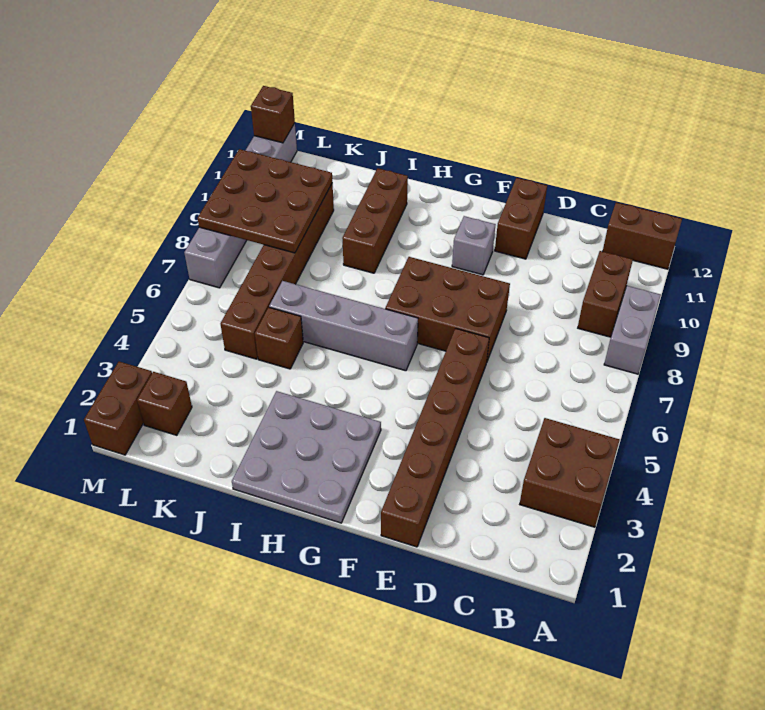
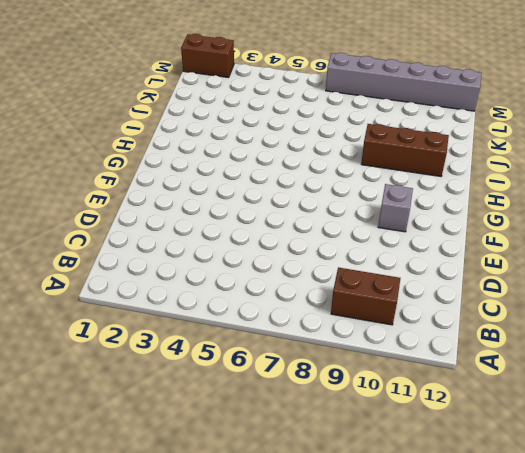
none -> brown brick A3:B4 level 1
none -> grey brick A8:A9 level 1
none -> brown brick A12:B12 level 1

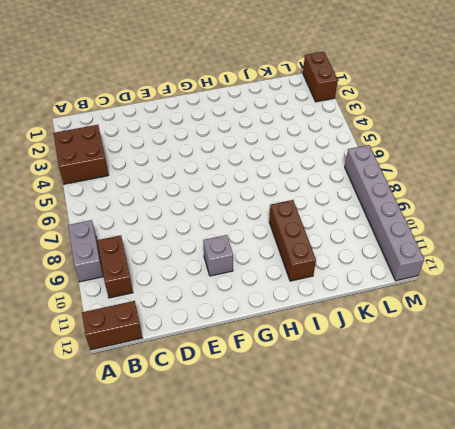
none -> brown brick E1:E6 level 1
none -> brown brick E7:G8 level 1
none -> brown brick E11:E12 level 1

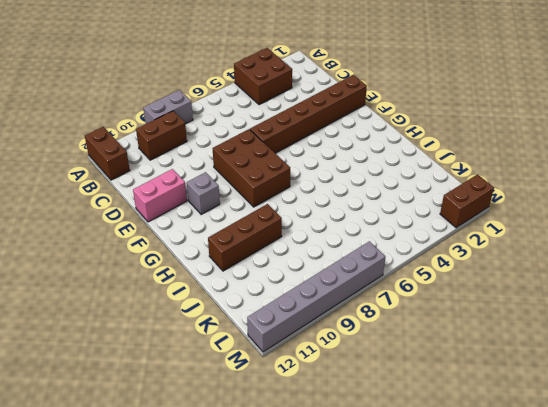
pink brick E11:E12 level 1 -> brown brick E11:E12 level 1
none -> grey plate G1:I3 level 1
none -> grey brick G6:J6 level 1
none -> brown brick J5 level 1

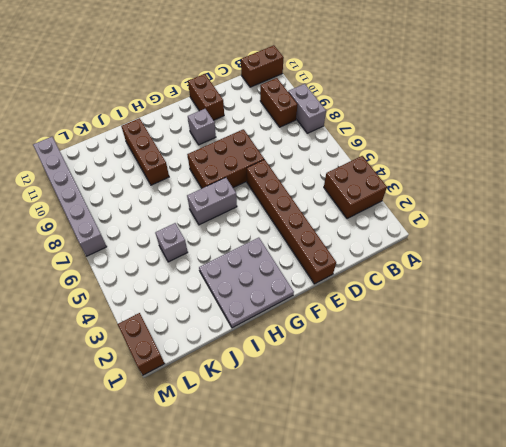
grey brick G6:H6 level 1 -> grey brick G6:J6 level 1
grey brick J5 level 1 -> brown brick J5 level 1
none -> brown brick K5:K10 level 1
none -> brown brick L2 level 1
none -> brown plate K8:M10 level 2

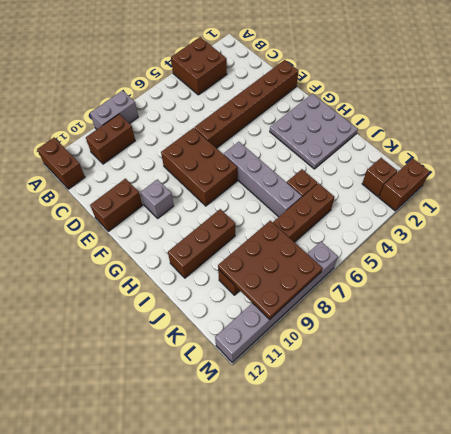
none -> brown brick M12 level 2

